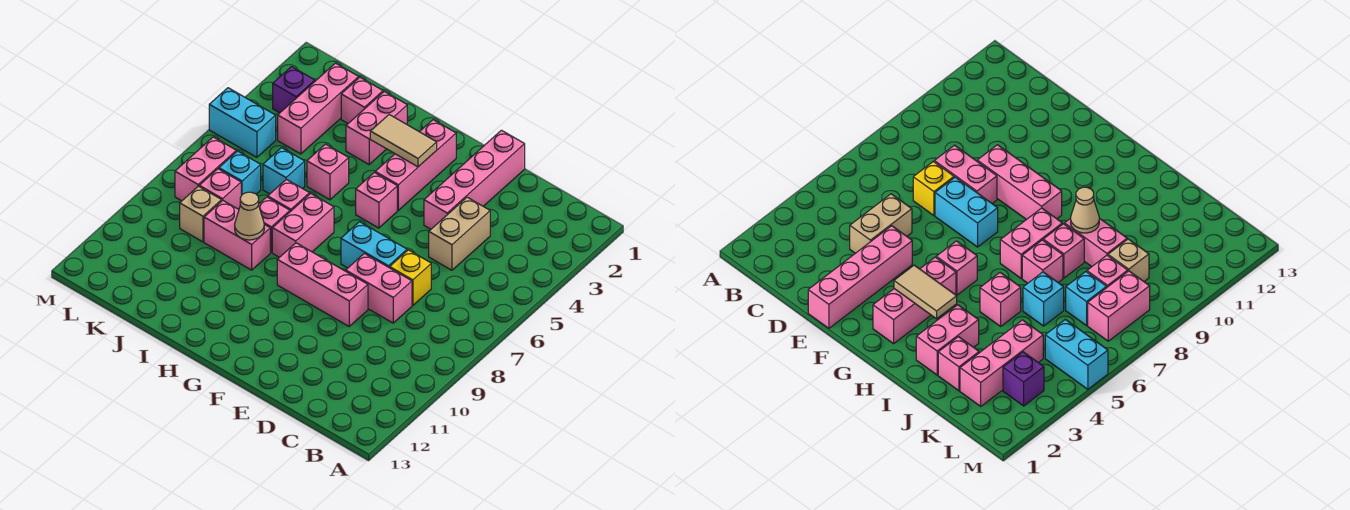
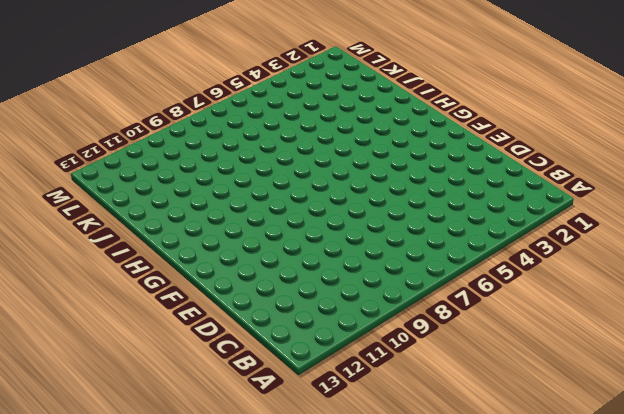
none -> tan brick D4:D5 level 1
none -> yellow brick D7 level 1
none -> pink brick D8:E8 level 1

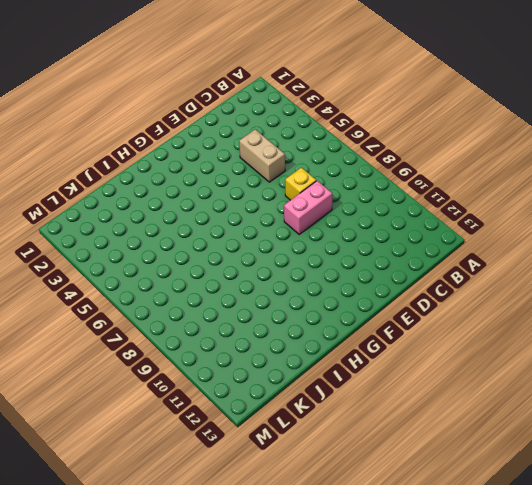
none -> pink brick E1:E4 level 1
none -> cyan brick E7:F7 level 1
none -> pink brick E9:G9 level 1

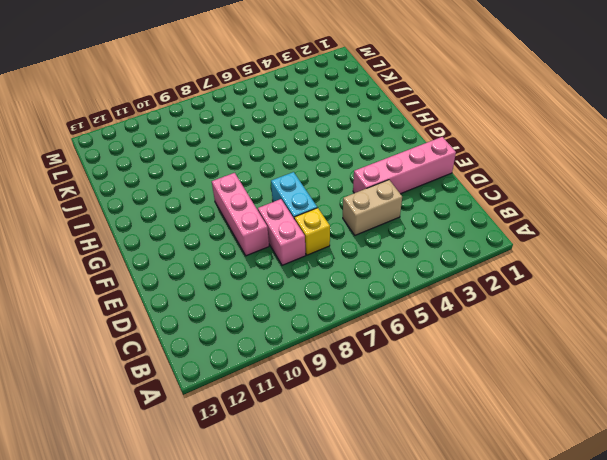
none -> pink brick G2:G4 level 1
none -> pink brick G5 level 1
none -> pink brick H7:H8 level 1

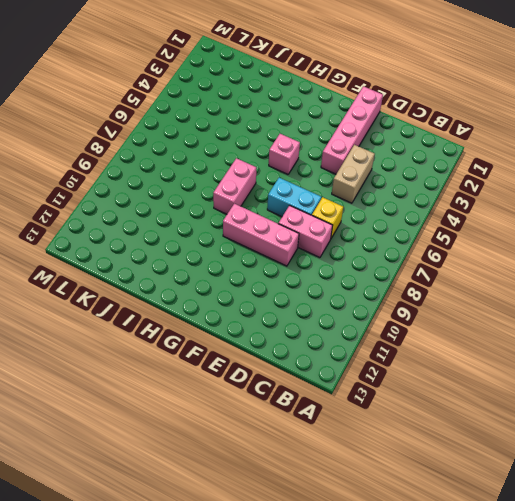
none -> pink brick G2:G4 level 1
none -> pink brick I2:I3 level 1
none -> pink brick I5 level 1

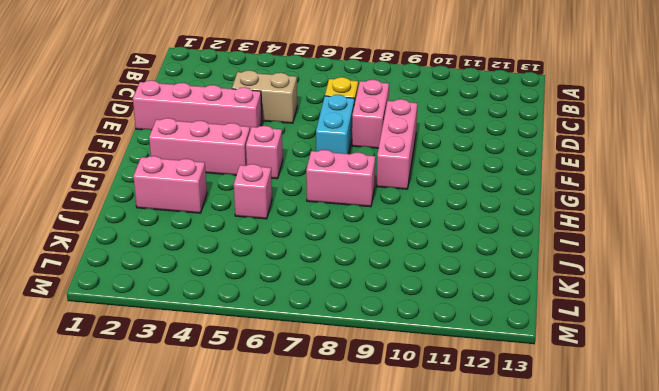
none -> pink brick I7 level 1
none -> pink brick I8 level 1
none -> pink brick I9:J9 level 1

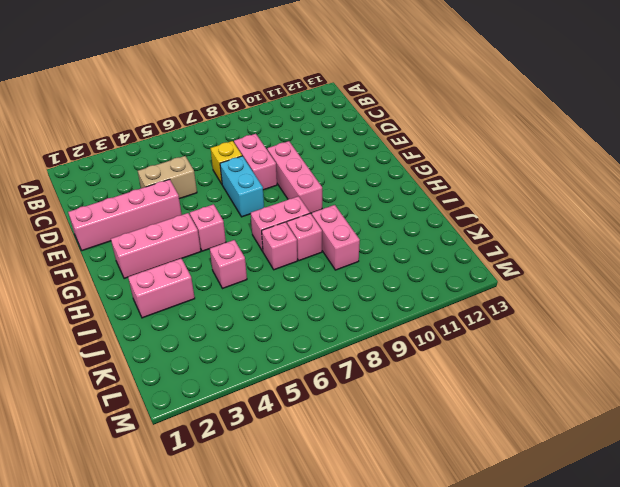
none -> pink brick J2 level 1
none -> cyan brick J6 level 1
none -> pink brick K2:K4 level 1

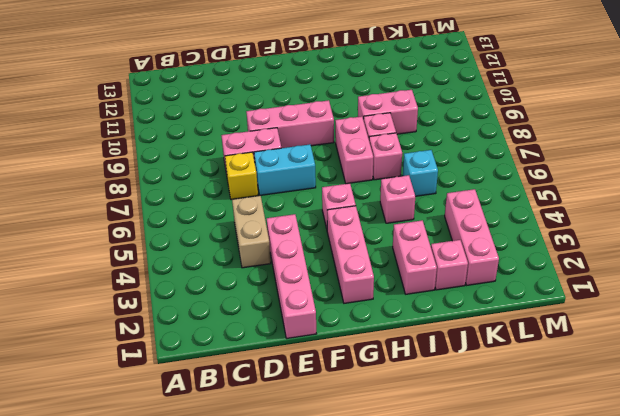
none -> cyan brick K7 level 1
none -> pink brick K8 level 1
none -> tan brick K9 level 1

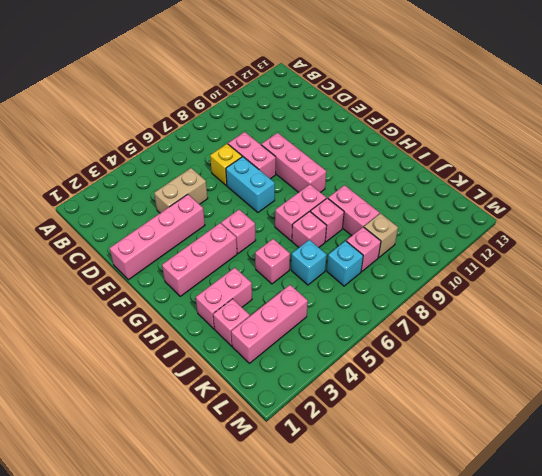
none -> purple brick L3 level 1
none -> cyan brick L5:M5 level 1
none -> pink brick L7:L8 level 1

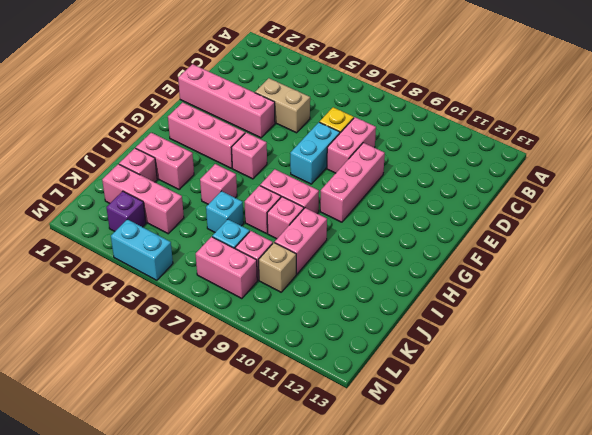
cyan brick M4:M5 level 1 -> cyan brick L5:M5 level 1
none -> tan tile G3:H3 level 2
none -> tan cone I9 level 2

